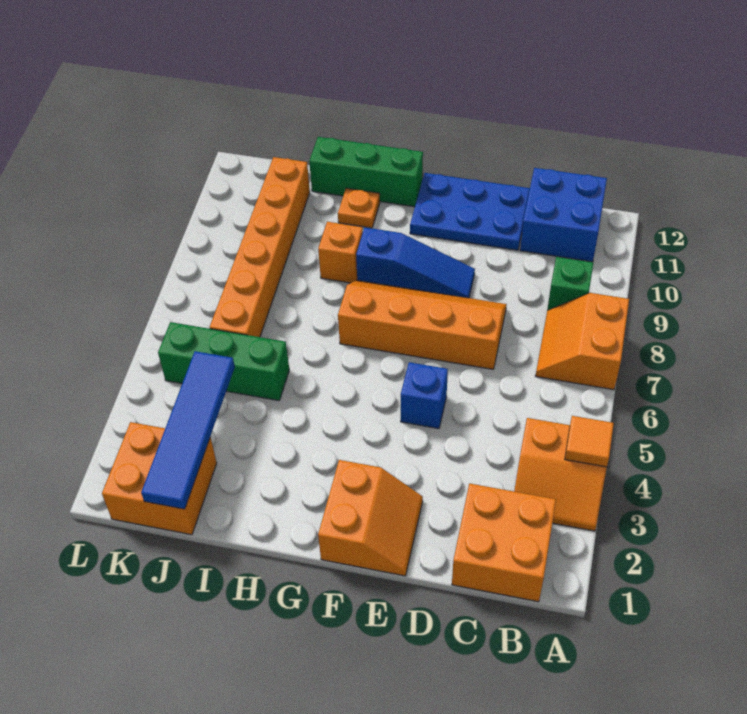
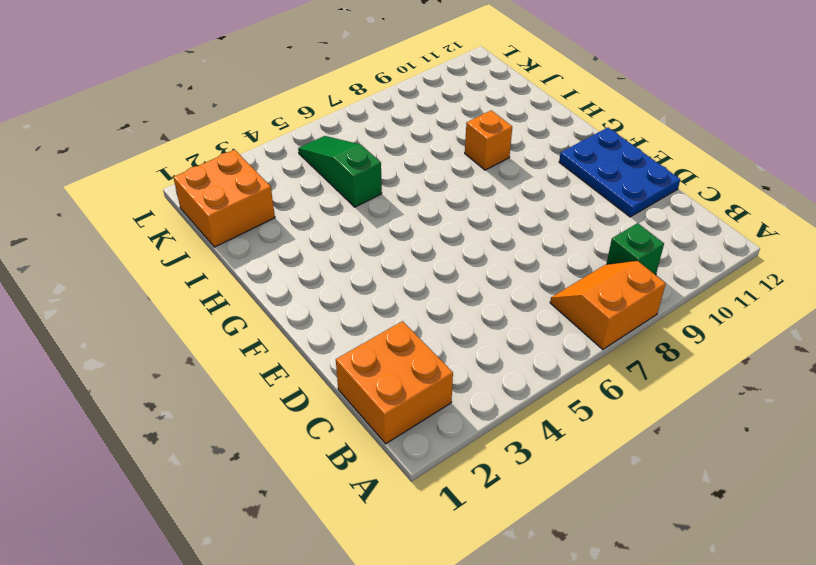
green slope I5:K5 level 1 top I -> green brick I5:K5 level 1
none -> orange slope A3:B4 level 1 top 4
none -> blue brick B11:C12 level 1
none -> orange slope D7:G8 level 1 top 7

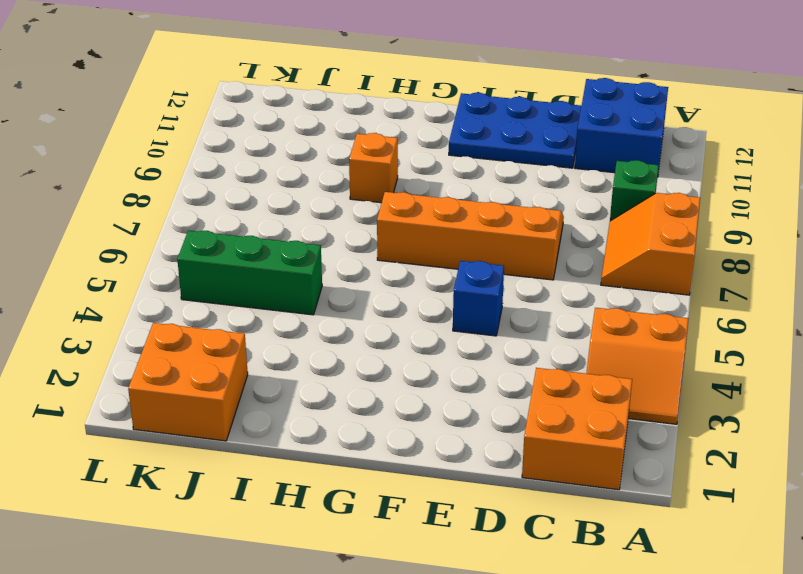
none -> orange slope E1:F2 level 1 top F
none -> blue slope E9:G9 level 1 top G
none -> green brick G12:I12 level 1

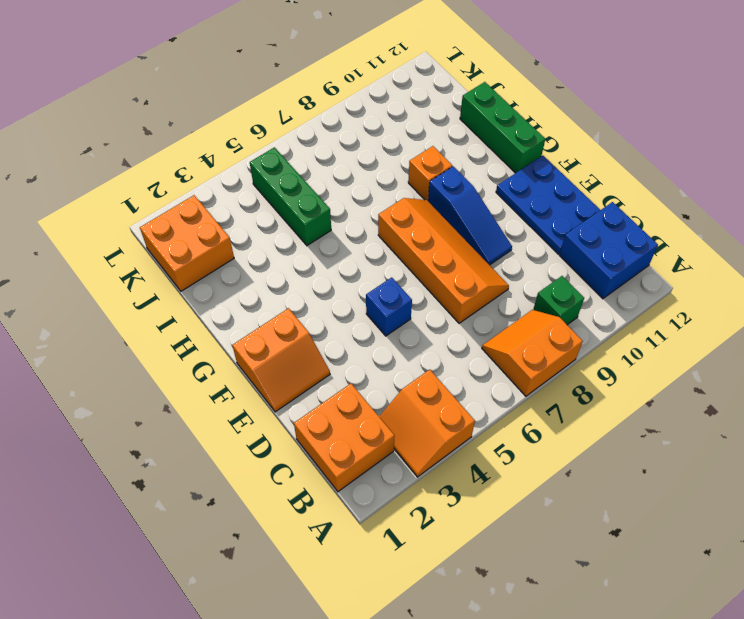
none -> orange plate H11 level 1
none -> orange brick J6:J11 level 1
none -> orange tile A4 level 2

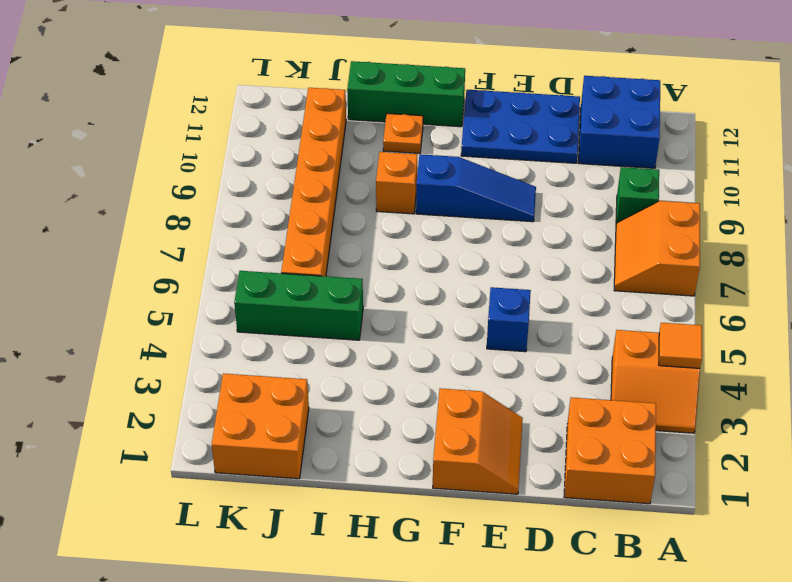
none -> orange slope D7:G8 level 1 top 7
none -> blue tile J1:J4 level 2

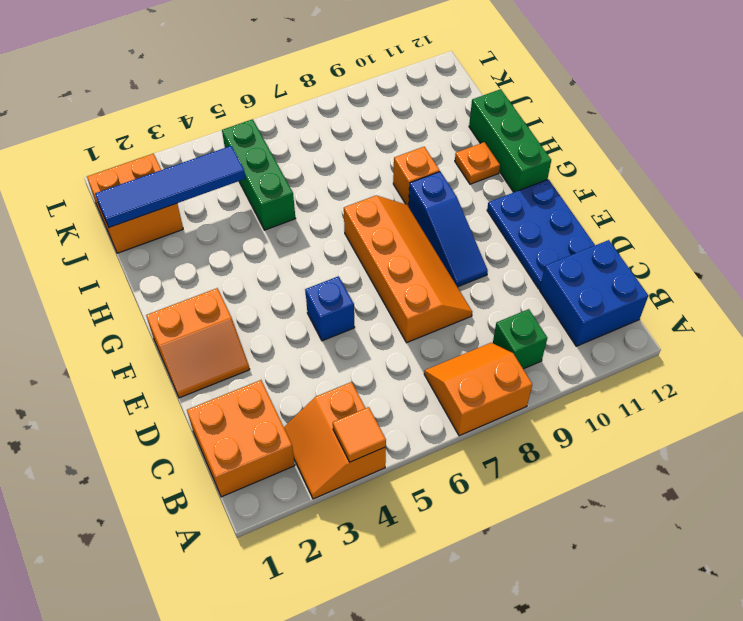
none -> orange brick J6:J11 level 1

